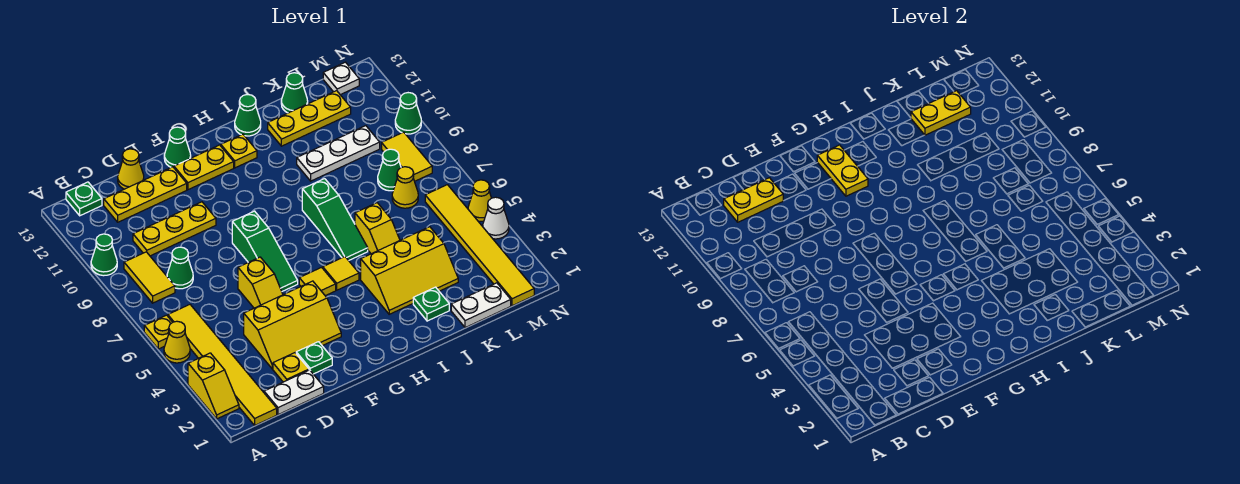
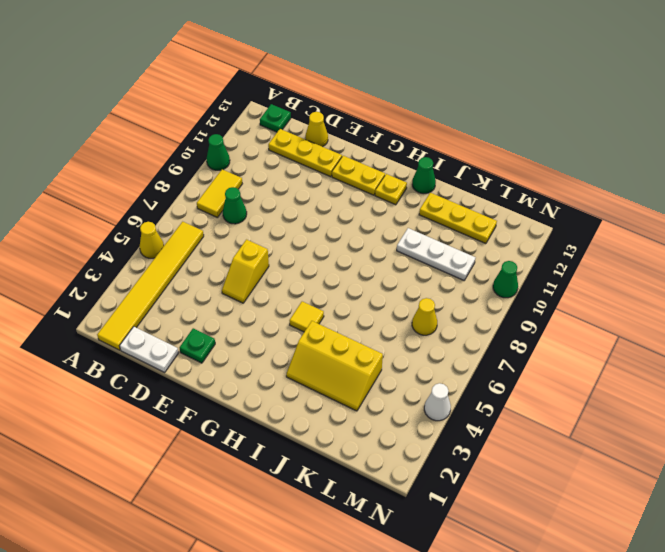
none -> yellow slope A2:A3 level 1 top 3
none -> yellow plate A6 level 1
none -> yellow plate C10:E10 level 1
none -> yellow plate D2 level 1

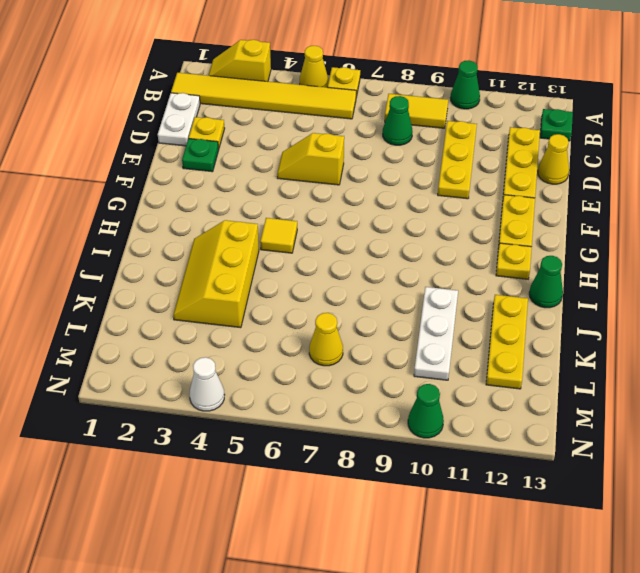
none -> yellow slope D3:F4 level 1 top 4
none -> green slope F6:F8 level 1 top 8
none -> green cone F13 level 1
none -> yellow tile G5 level 1

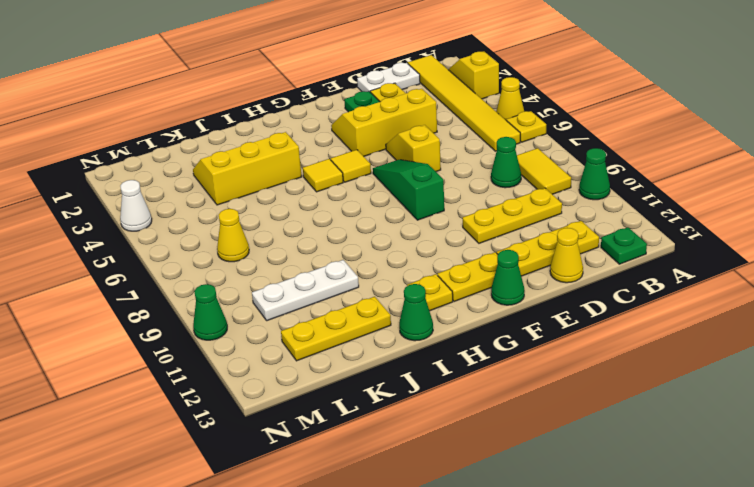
none -> green slope I6:I8 level 1 top 8
none -> green plate J2 level 1
none -> yellow slope J5:J6 level 1 top 6
none -> white plate K1:L1 level 1

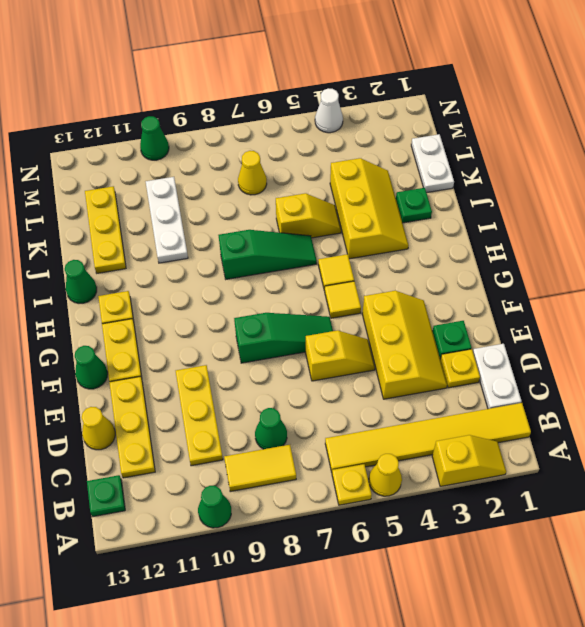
none -> green cone K13 level 1
none -> green cone L8 level 1
none -> yellow tile M1:M6 level 1
none -> yellow tile M8:M9 level 1

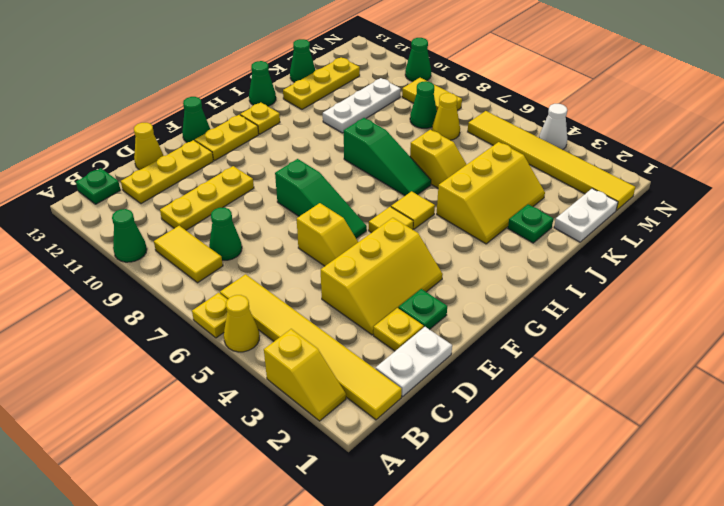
none -> white plate M13 level 1
none -> yellow cone N5 level 1
none -> yellow plate C12:D12 level 2
none -> yellow plate G11:G12 level 2

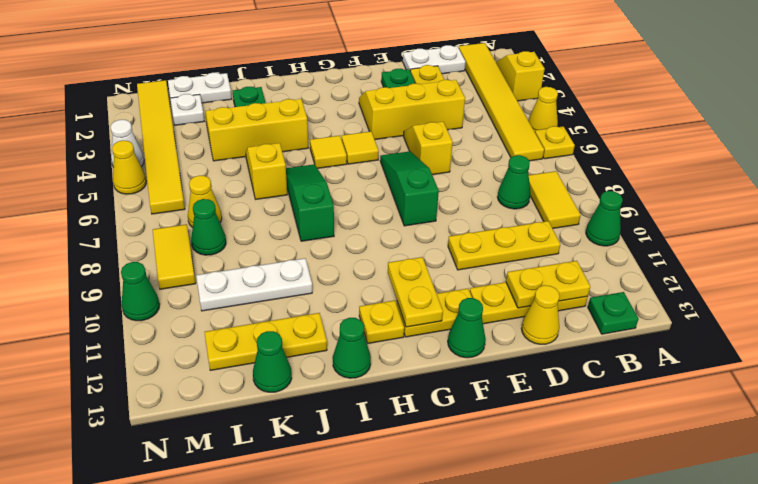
white plate L2 level 1 -> white plate M13 level 1
none -> yellow plate K12:L12 level 2

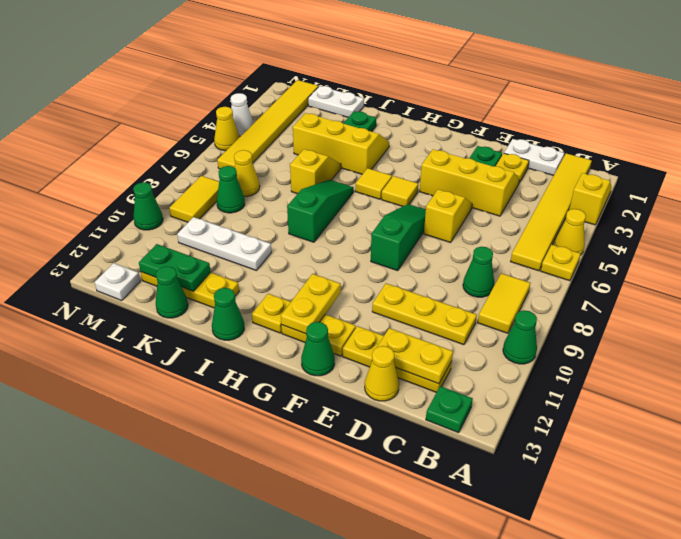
green plate K12:L12 level 2 -> yellow plate K12:L12 level 2

